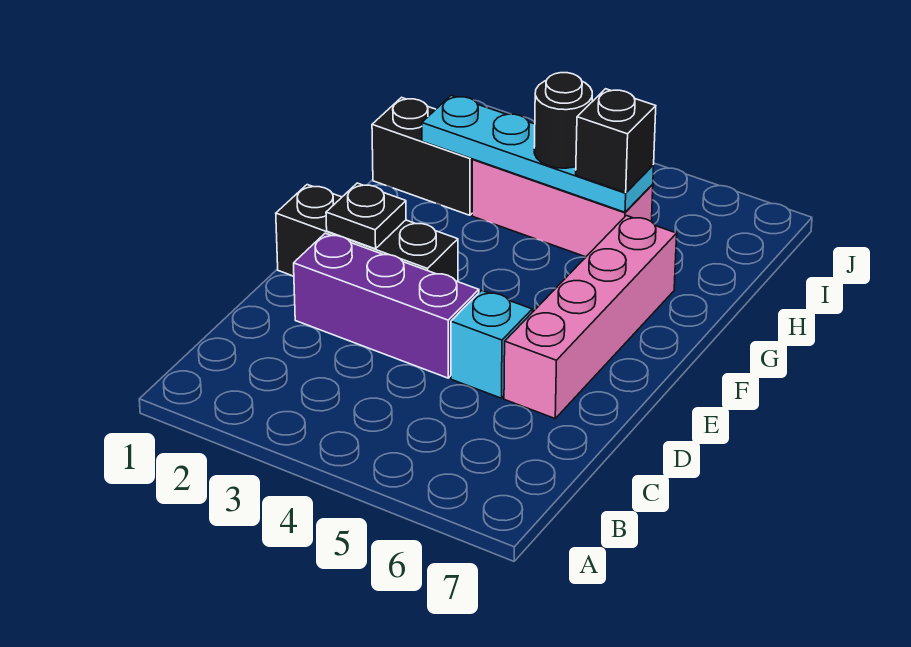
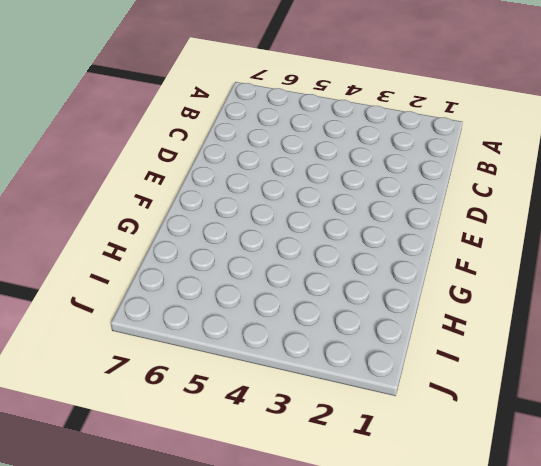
none -> purple brick D2:D4 level 1
none -> cyan brick D5 level 1

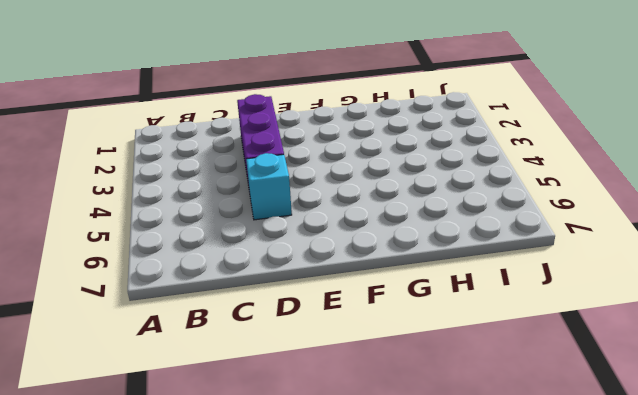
none -> pink brick D6:G6 level 1
none -> black brick E1:E3 level 1

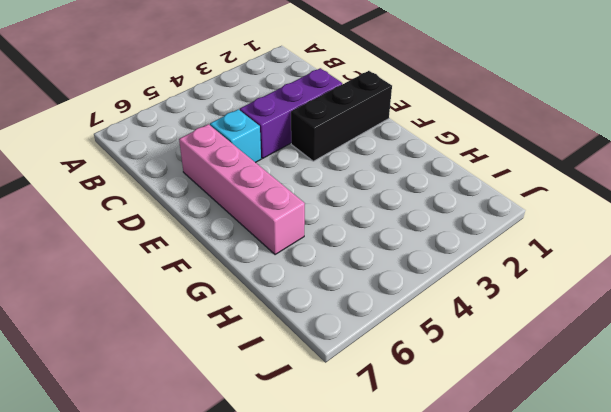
none -> black brick H1:H2 level 1
none -> pink brick H3:H5 level 1

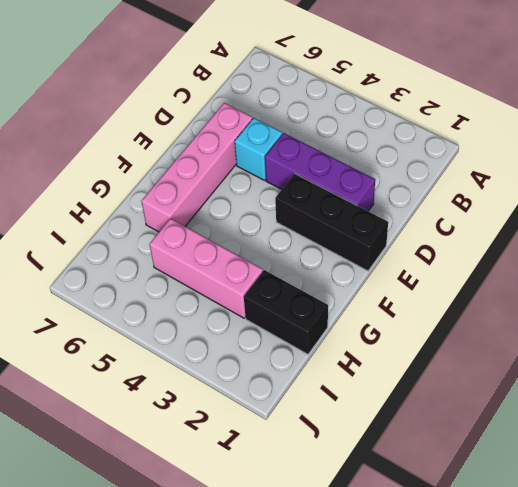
none -> black plate E2 level 2
none -> cyan plate H2:H5 level 2

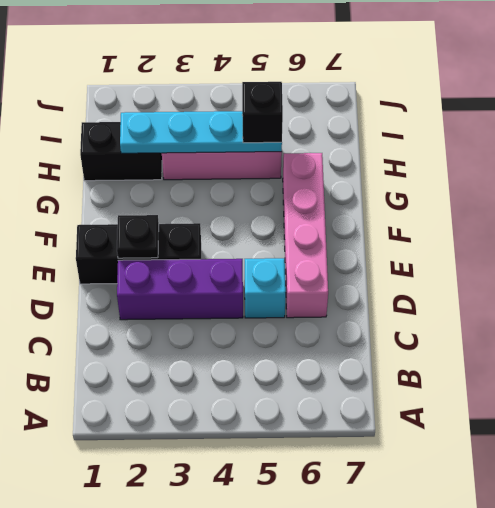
none -> black round brick H4 level 3

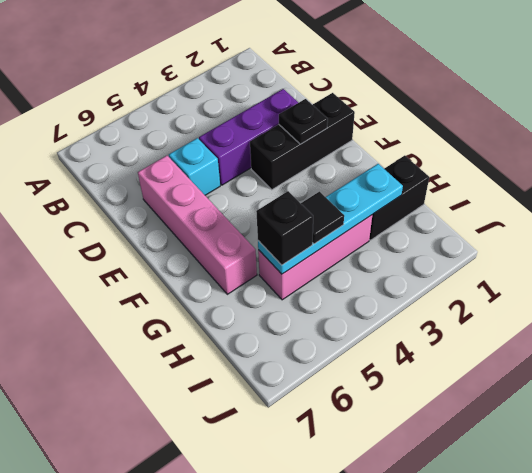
black tile H4 level 3 -> black round brick H4 level 3

